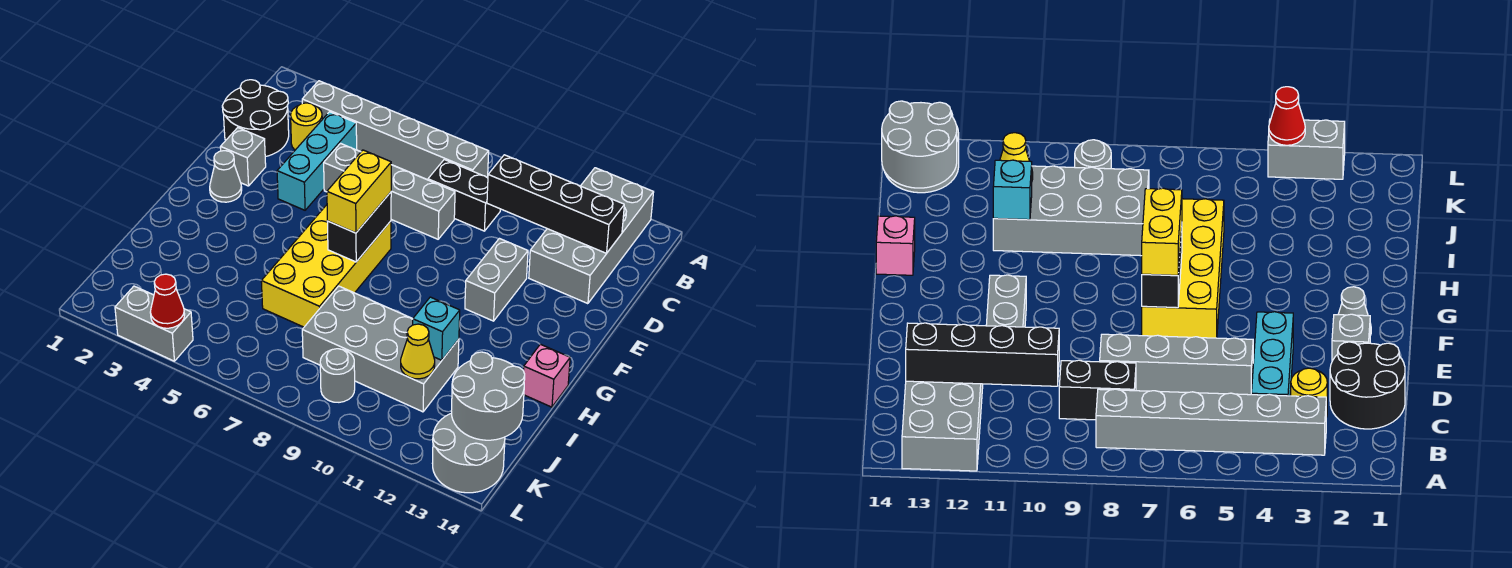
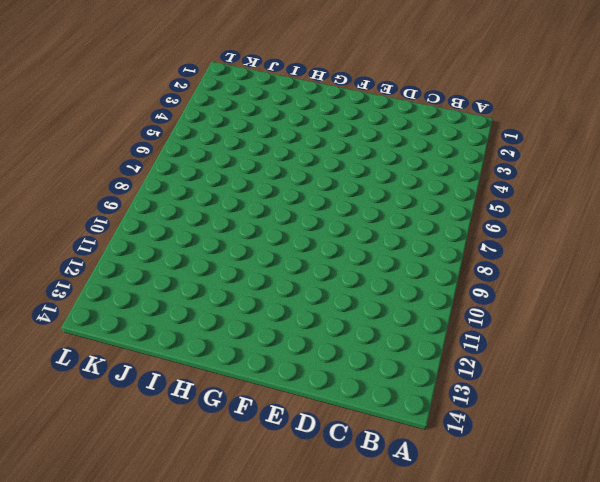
none -> grey brick A12:D13 level 1
none -> grey brick B3:B8 level 1
none -> black round brick C1:D2 level 1

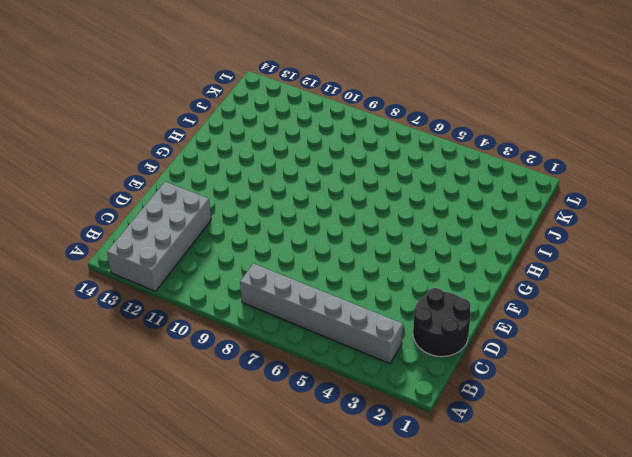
none -> yellow round brick C3 level 1
none -> cyan brick C4:E4 level 1
none -> black brick C8:C9 level 1

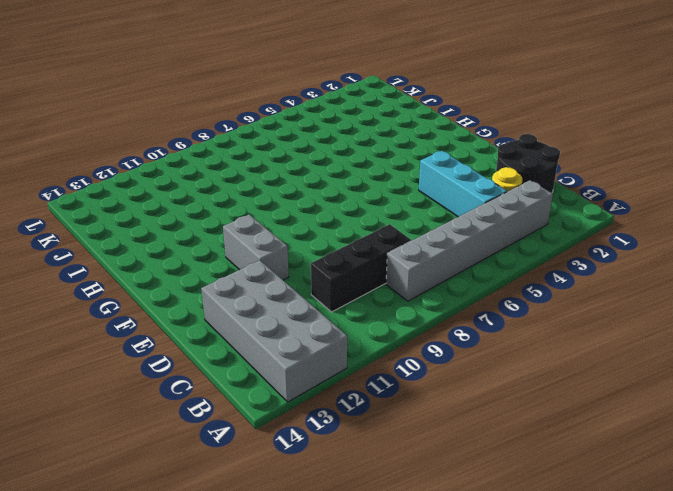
black brick C8:C10 level 1 -> black brick C8:C9 level 1
none -> grey brick D5:D8 level 1
none -> grey brick E2 level 1
none -> grey cone F2 level 1

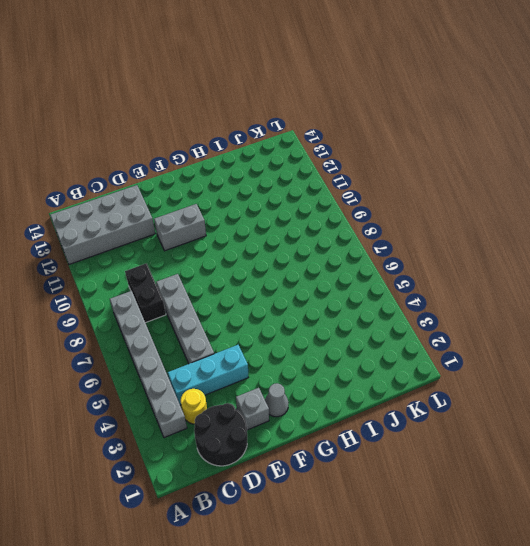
none -> yellow brick F6:I7 level 1
none -> pink brick H14 level 1
none -> grey brick I8:J11 level 1

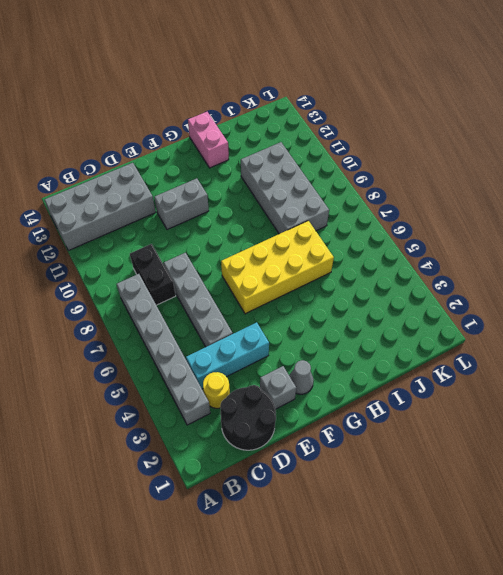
pink brick H13:H14 level 1 -> pink brick H14 level 1
none -> grey round brick K9 level 1
none -> grey round brick K13:L14 level 1
none -> grey brick L3:L4 level 1

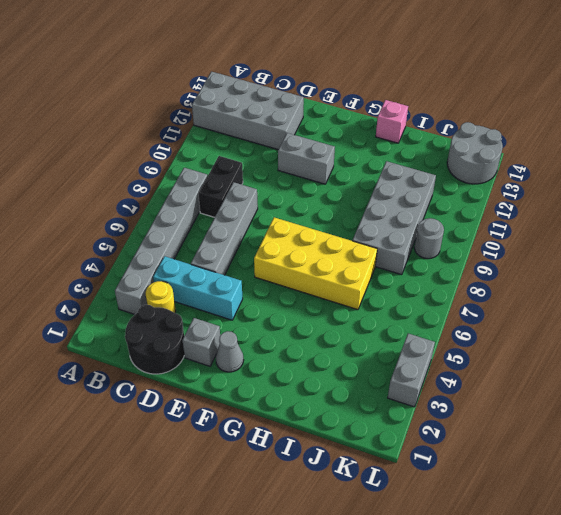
none -> black brick C10:C13 level 2
none -> black brick F7:G7 level 2
none -> cyan brick I11 level 2

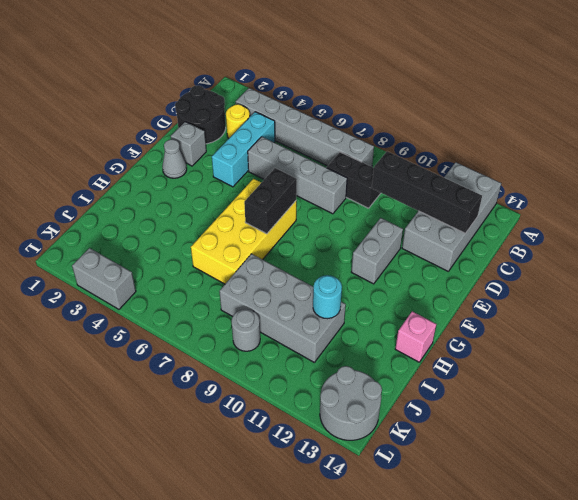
cyan round brick I11 level 2 -> cyan brick I11 level 2
none -> yellow cone J11 level 2
none -> grey round brick J13:K14 level 2
none -> red cone L4 level 2

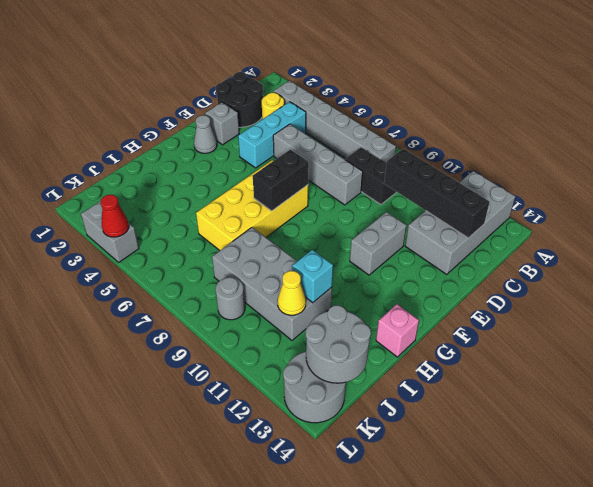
none -> yellow brick F7:G7 level 3

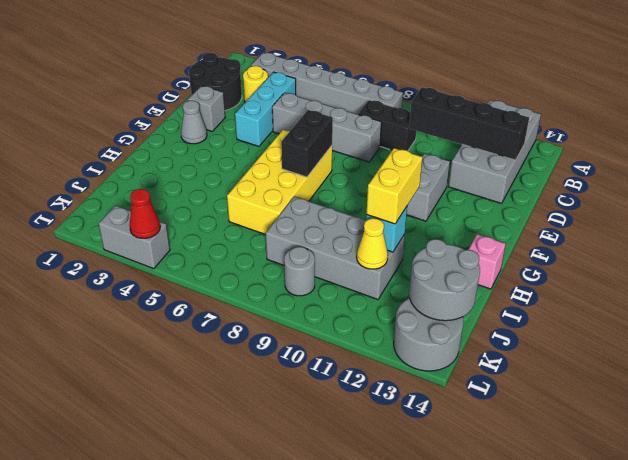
yellow brick H11:I11 level 3 -> yellow brick F7:G7 level 3

